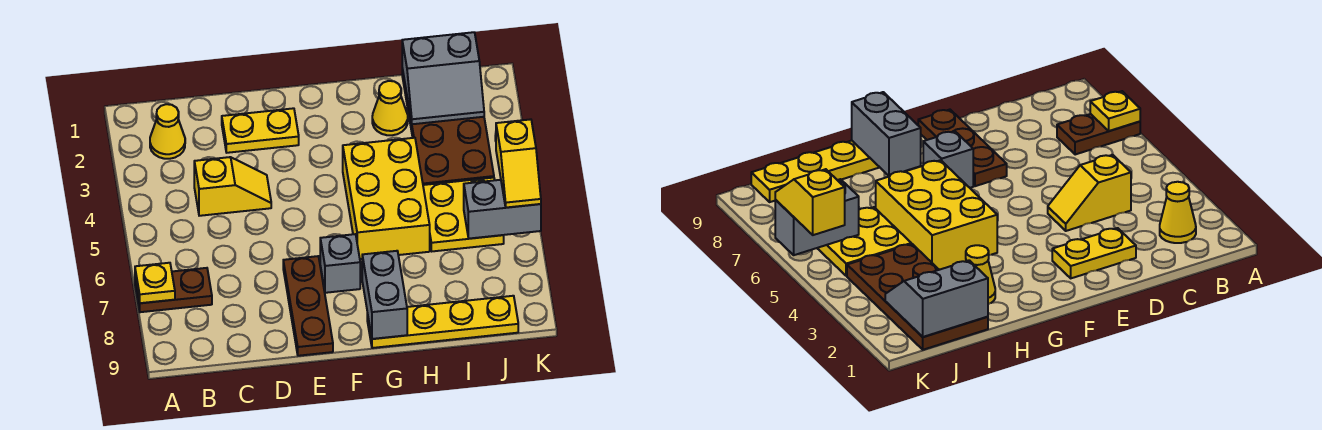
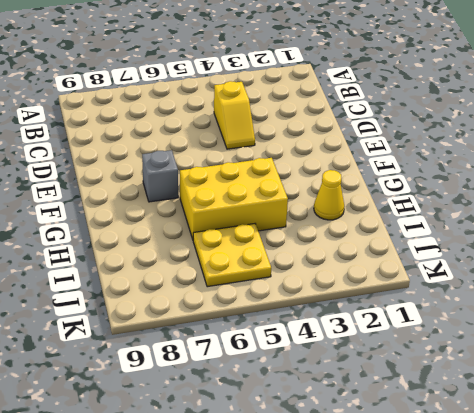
none -> brown plate A7:B7 level 1
none -> yellow cone B2 level 1
none -> yellow plate D2:E2 level 1

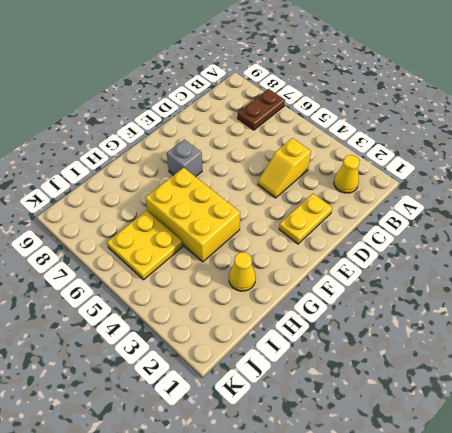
none -> brown plate E7:E9 level 1
none -> yellow plate G9:J9 level 1
none -> brown plate I1:J4 level 1

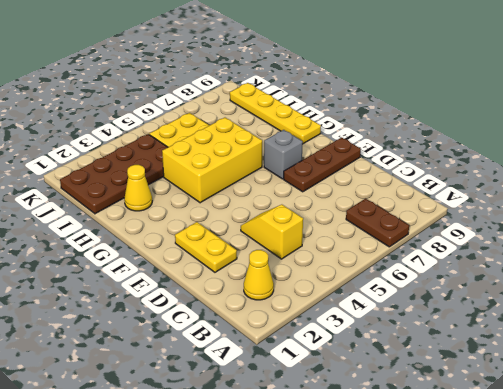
none -> yellow plate A7 level 2
none -> grey brick G8:G9 level 2
none -> grey slope I1:J2 level 2 top 1

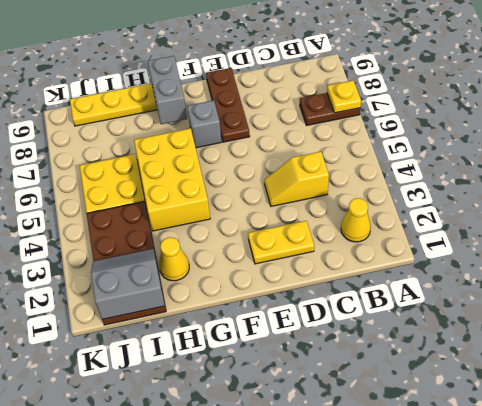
none -> grey brick J6:K6 level 2
none -> yellow slope K5:K6 level 3 top 5

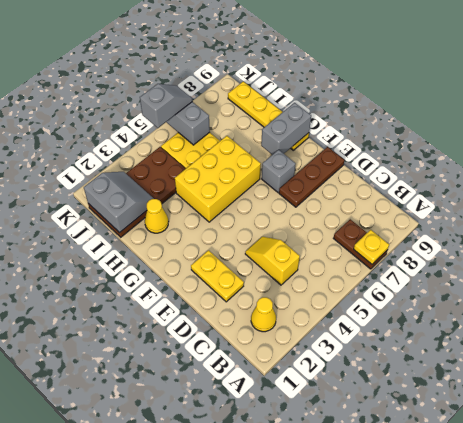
grey slope K5:K6 level 3 top 5 -> yellow slope K5:K6 level 3 top 5

